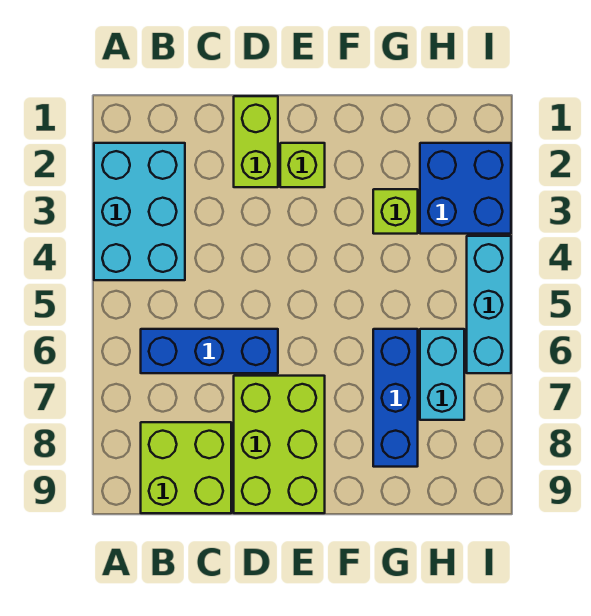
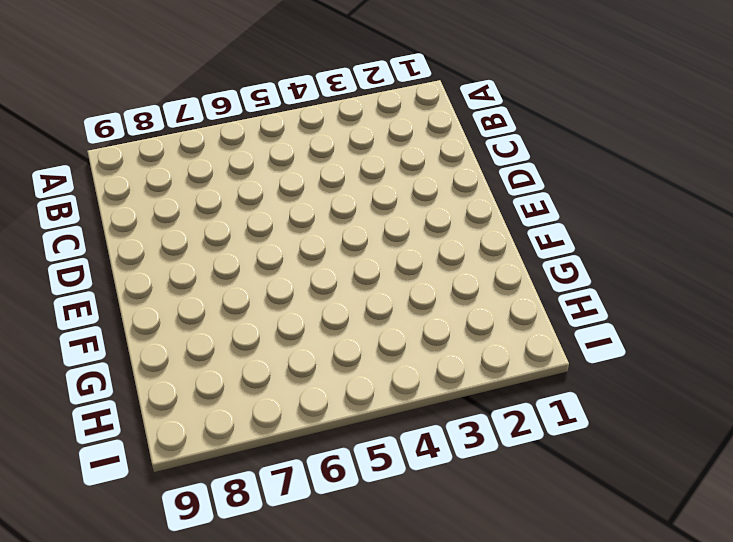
none -> cyan brick A2:B4 level 1
none -> blue brick B6:D6 level 1

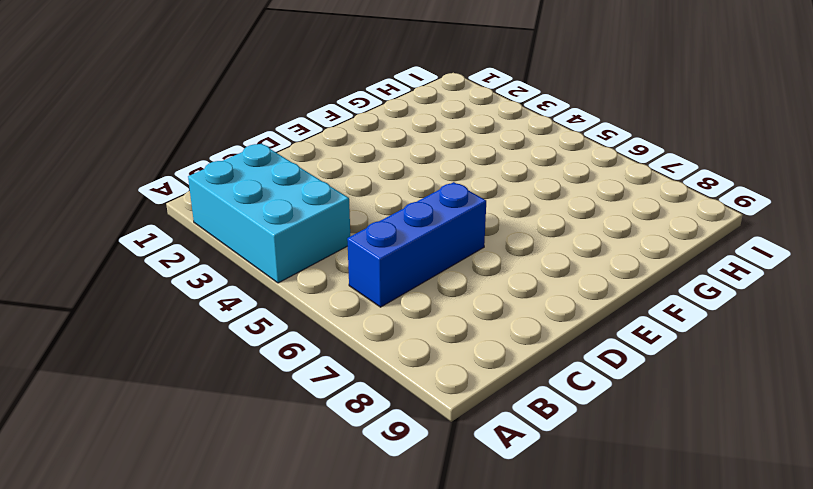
none -> lime brick B8:C9 level 1
none -> lime brick D1:D2 level 1

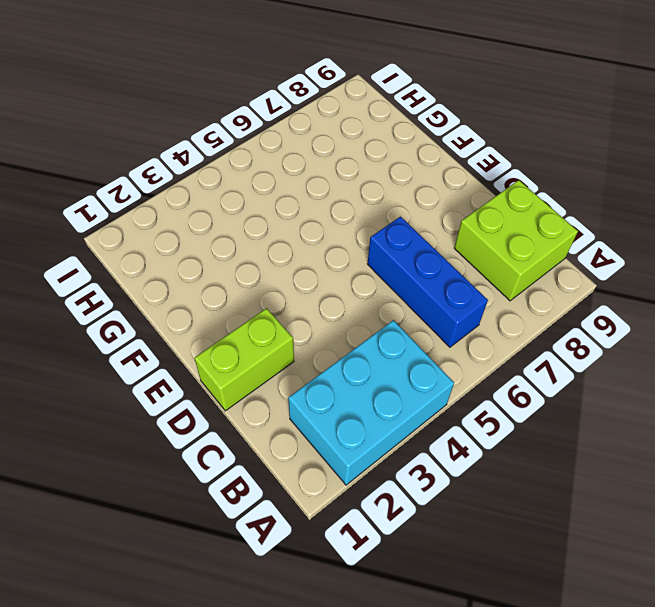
none -> lime brick D7:E9 level 1
none -> lime brick E2 level 1

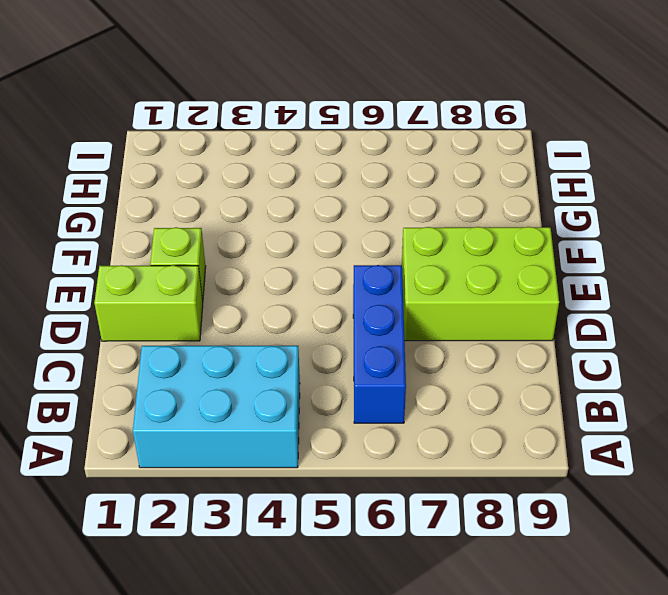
none -> lime brick B8:C9 level 1
none -> lime brick G3 level 1

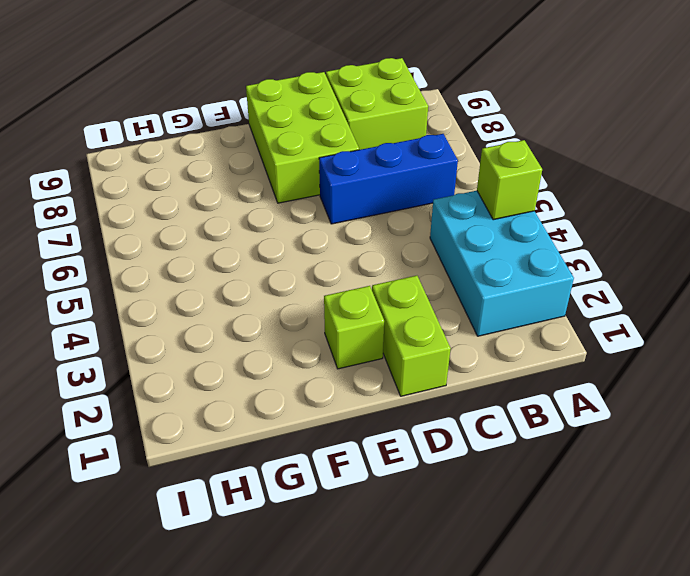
lime brick A4 level 2 -> lime brick G3 level 1
none -> blue brick G6:G8 level 1
none -> blue brick H2:I3 level 1

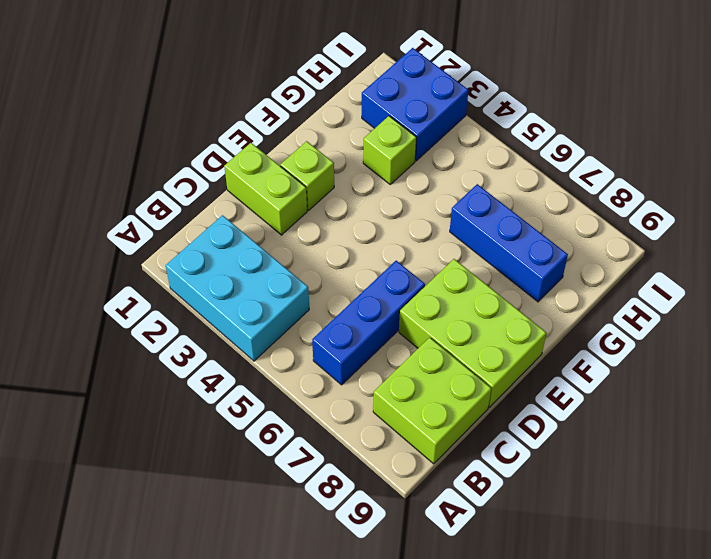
none -> cyan brick H6:H7 level 1
none -> cyan brick I4:I6 level 1

